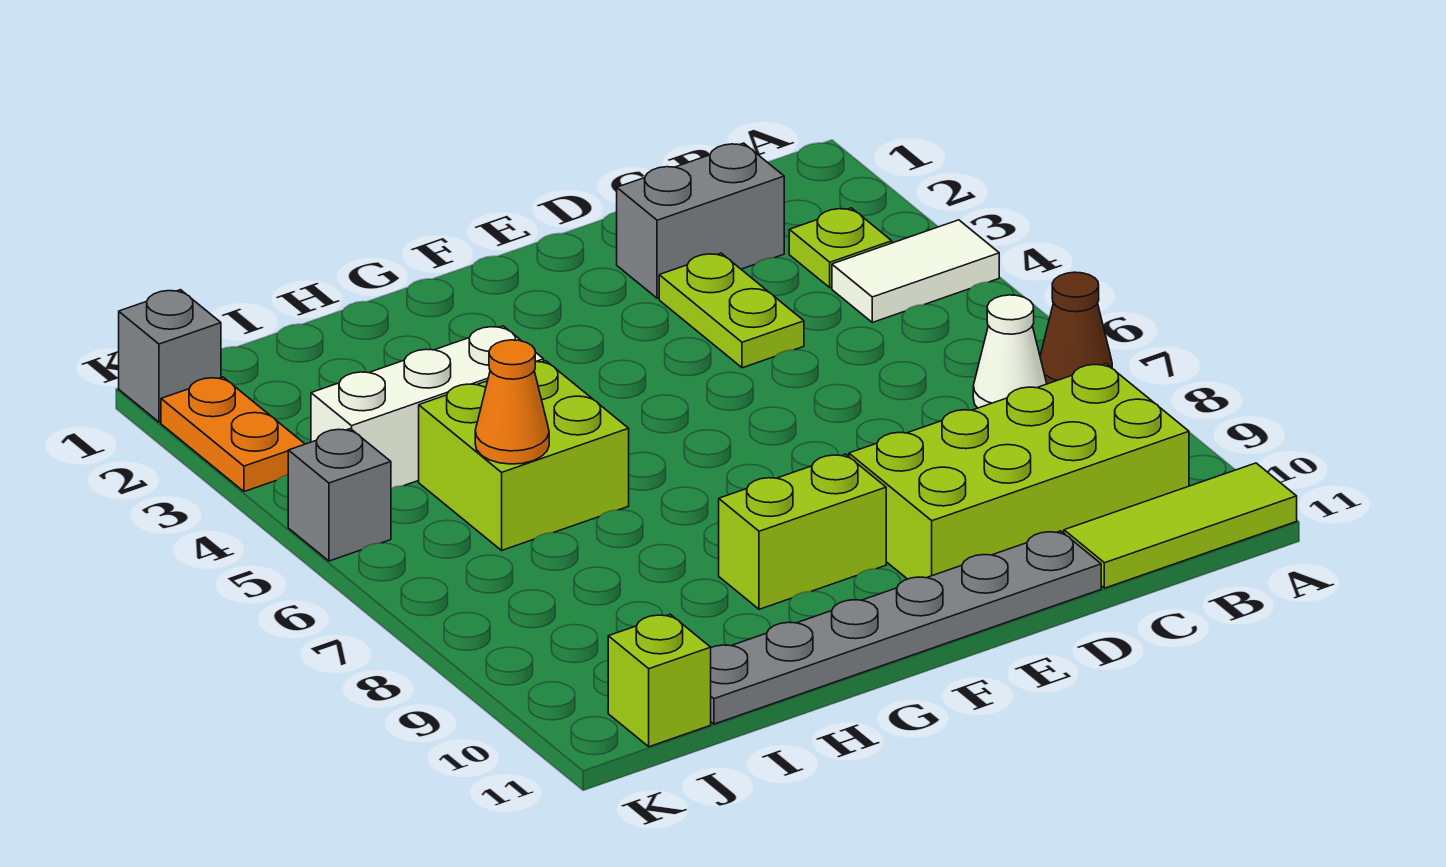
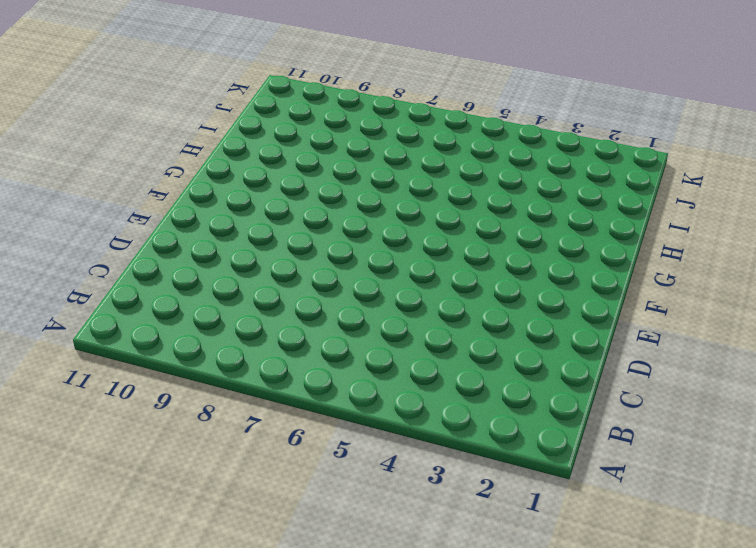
none -> white tile A4:B4 level 1
none -> brown cone A7 level 1
none -> lime tile A11:C11 level 1

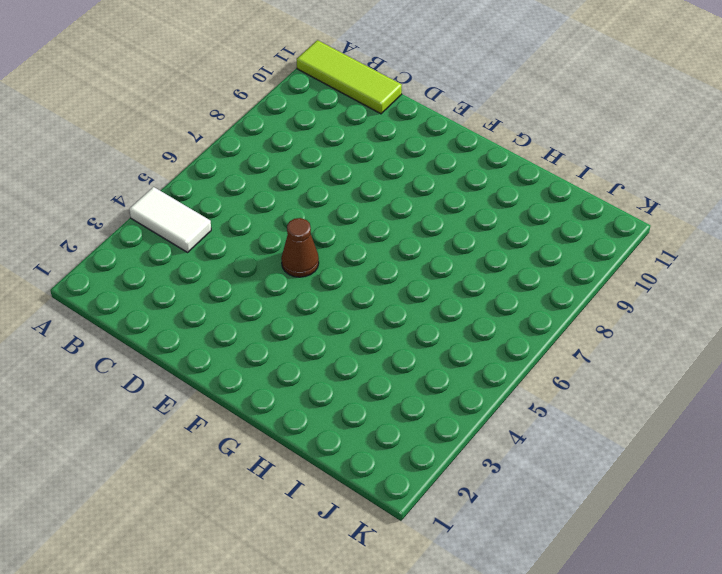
brown cone E5 level 1 -> brown cone A7 level 1
none -> lime plate B3 level 1
none -> white cone B7 level 1
none -> lime brick B9:E10 level 1

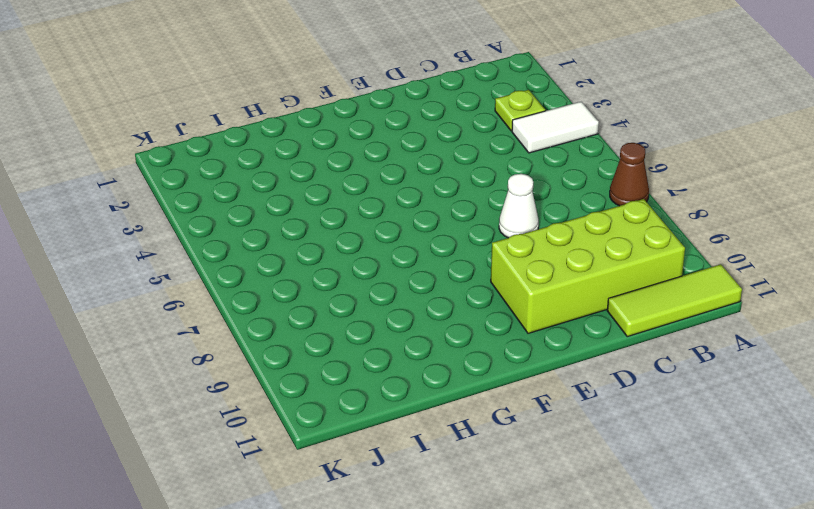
white cone D7 level 1 -> white cone B7 level 1
none -> grey brick C2:D2 level 1
none -> lime plate D3:D4 level 1
none -> grey plate D11:I11 level 1

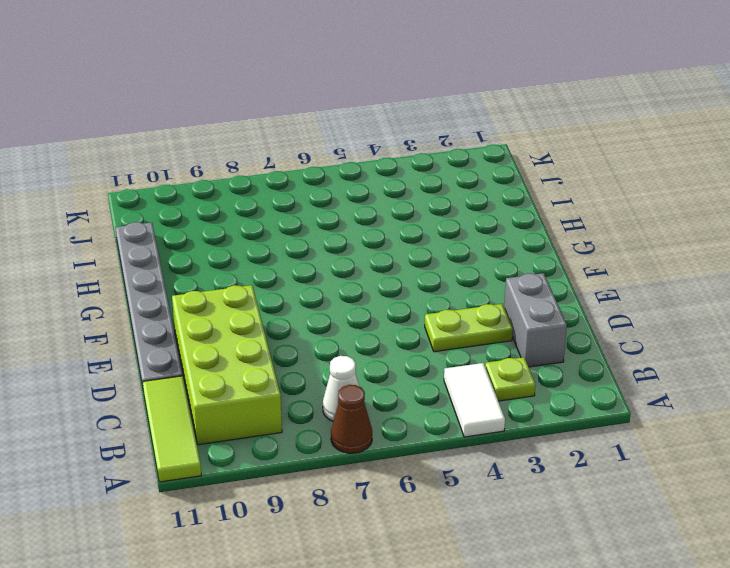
none -> lime brick F9:G9 level 1
none -> white brick H4:J4 level 1
none -> lime brick H5:I6 level 1

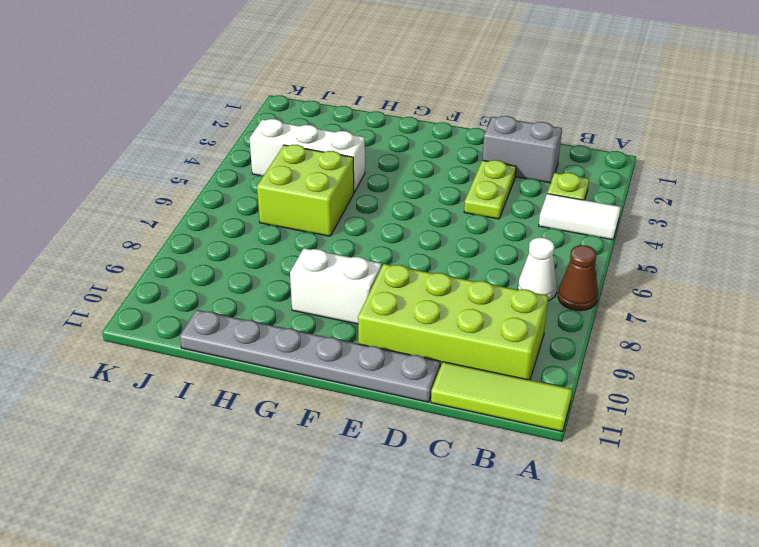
white brick F9:G9 level 1 -> lime brick F9:G9 level 1
none -> lime brick J11 level 1
none -> grey brick K1 level 1
none -> orange plate K2:K3 level 1

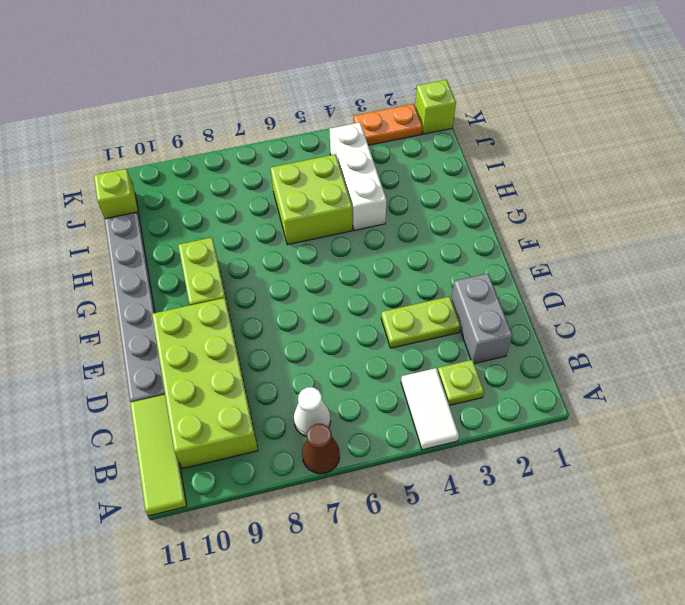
lime brick K1 level 1 -> grey brick K1 level 1
none -> grey brick K5 level 1
none -> orange cone I6 level 2

